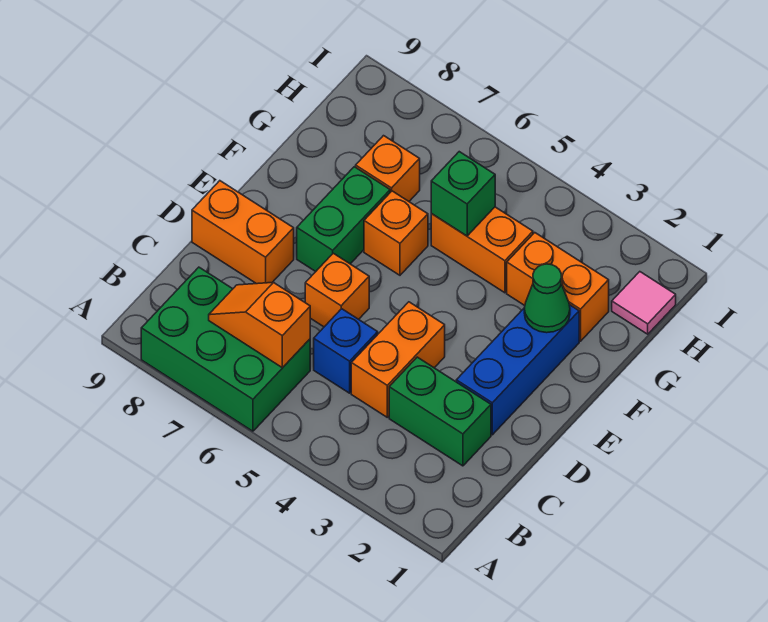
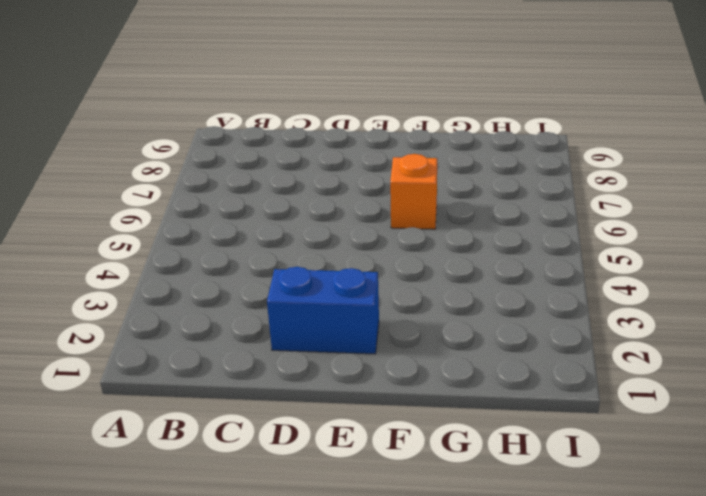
blue brick D2:E2 level 1 -> blue brick D2:F2 level 1
none -> green brick A6:B8 level 1
none -> green brick C2:C3 level 1
none -> orange brick C4:D4 level 1

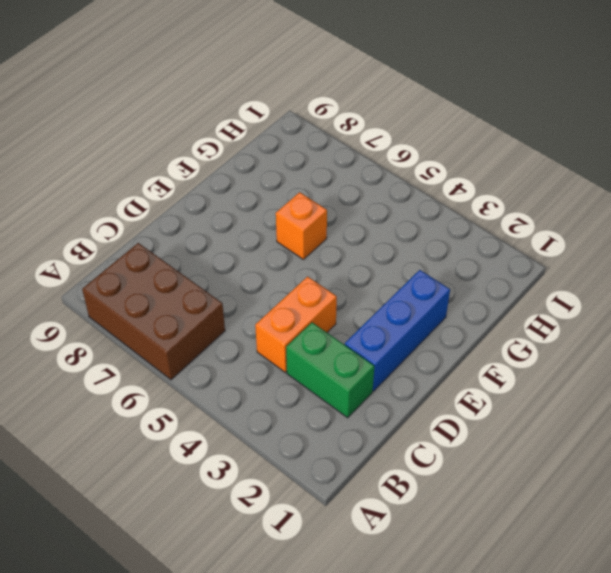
brown brick A6:B8 level 1 -> green brick A6:B8 level 1
none -> blue brick C5 level 1
none -> orange brick D6 level 1
none -> orange brick D8:D9 level 1

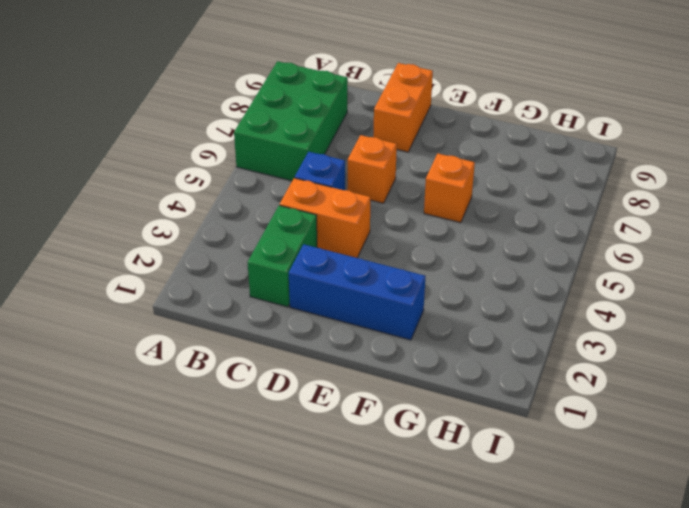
none -> green brick E7:F7 level 1
none -> orange brick G2:G3 level 1
none -> orange brick G4:G5 level 1

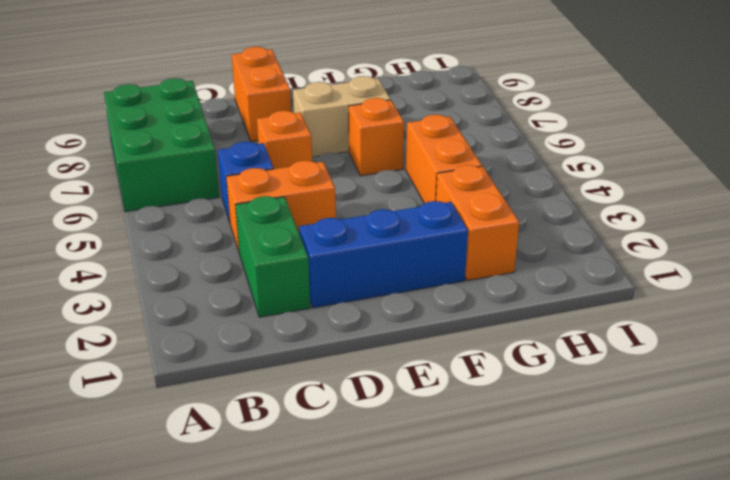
tan brick E7:F7 level 1 -> green brick E7:F7 level 1
none -> orange brick G7 level 1
none -> pink tile H1 level 1
none -> orange slope B6:B7 level 2 top 6

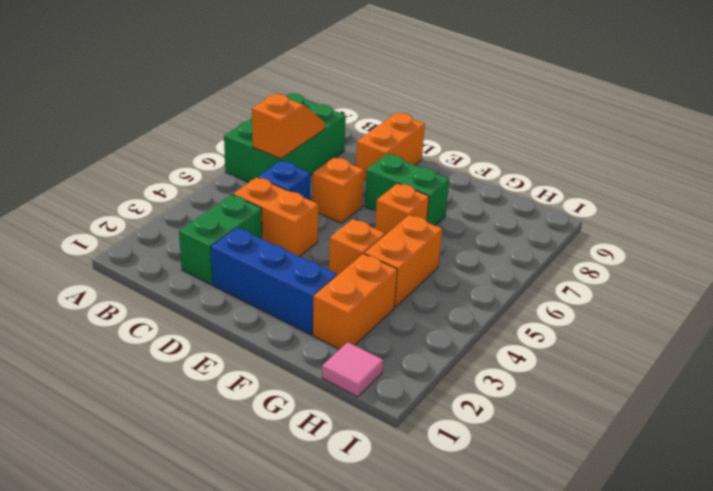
orange brick F4 level 1 -> orange brick G7 level 1
none -> green cone F2 level 2
none -> green brick G5 level 2

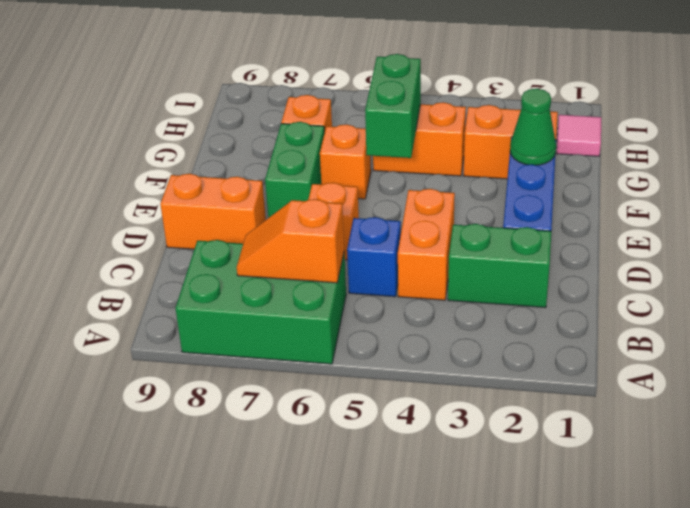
green brick F5:G5 level 2 -> green brick G5 level 2

